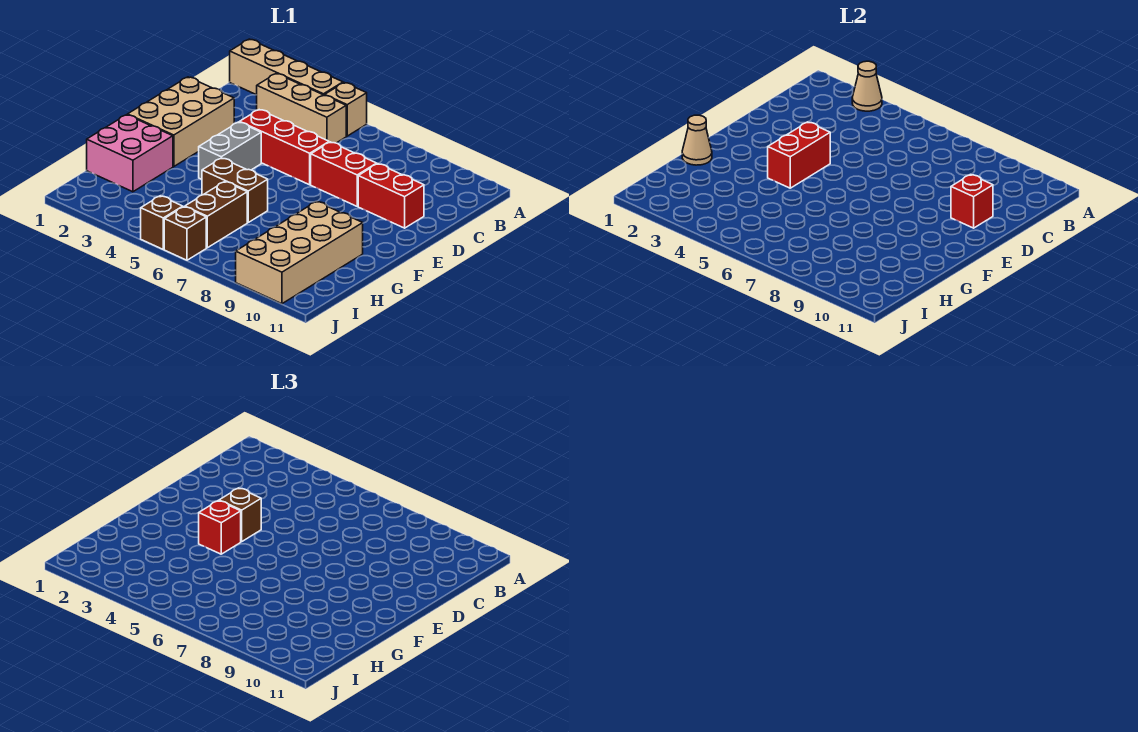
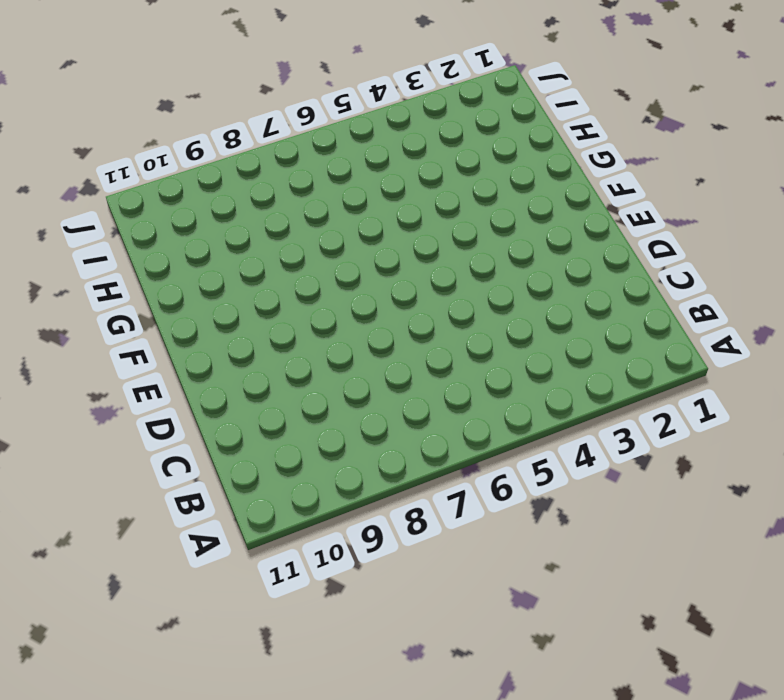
none -> tan brick A1:A4 level 1
none -> tan brick A5 level 1
none -> tan brick B3:B5 level 1

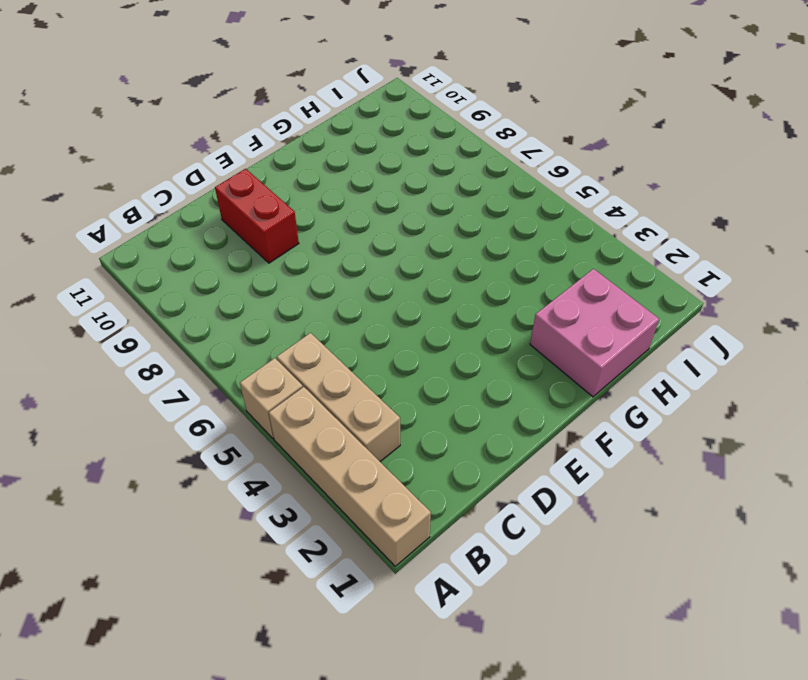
none -> tan brick D1:F2 level 1
none -> red brick D4:D6 level 1
none -> red brick D7:D8 level 1

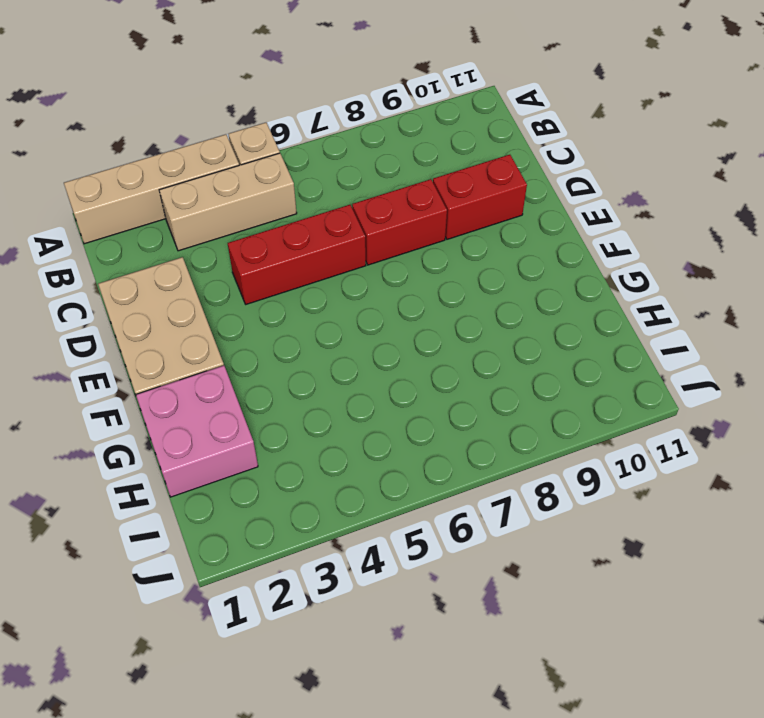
none -> grey brick E4:F4 level 1
none -> brown brick G5:G6 level 1
none -> tan brick G9:J10 level 1

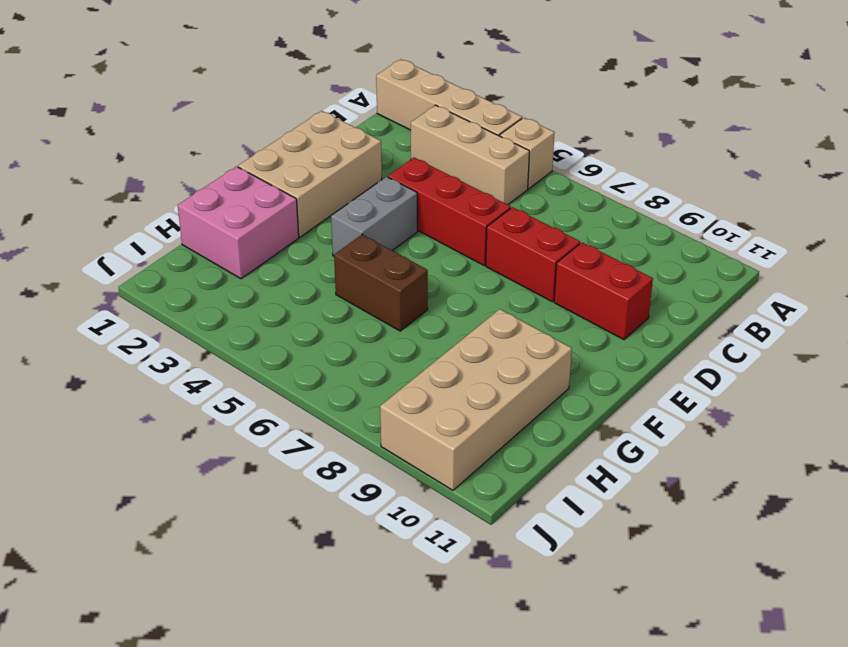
none -> brown brick H6:I6 level 1
none -> brown brick J5 level 1
none -> brown brick J6 level 1

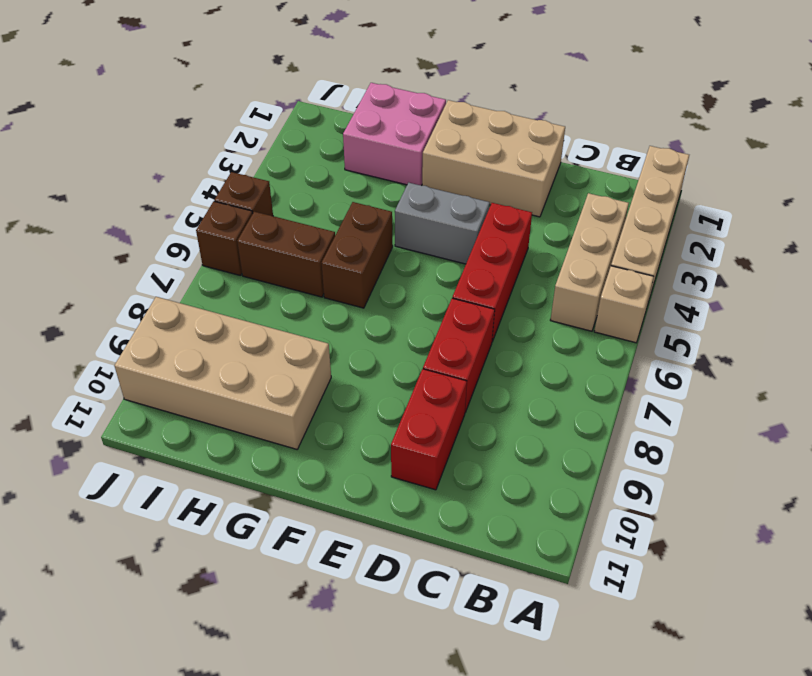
none -> tan cone A3 level 2
none -> red brick D10 level 2
none -> red brick E4:F4 level 2

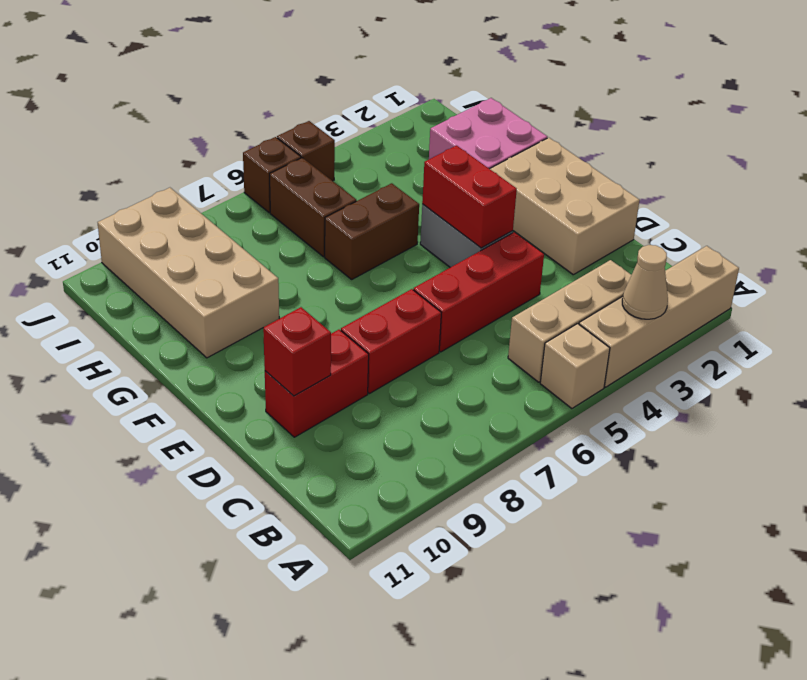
none -> tan cone G1 level 2
none -> brown brick E4 level 3
none -> red brick F4 level 3

